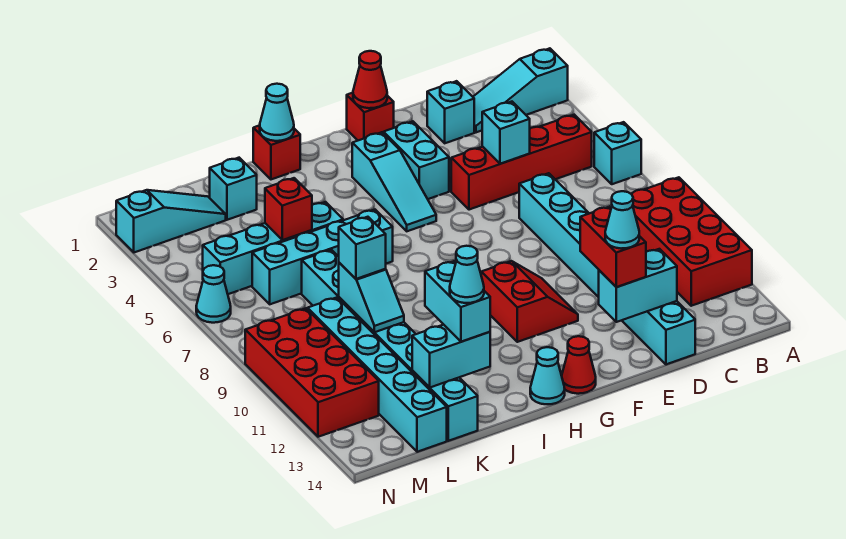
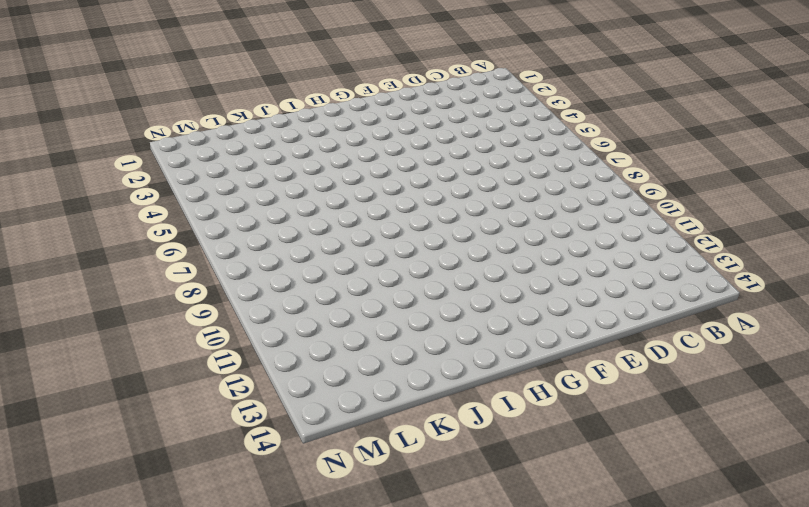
none -> cyan slope A2:C2 level 1 top A
none -> cyan brick A6 level 1
none -> red brick A9:B12 level 1
none -> red brick B5:E5 level 1

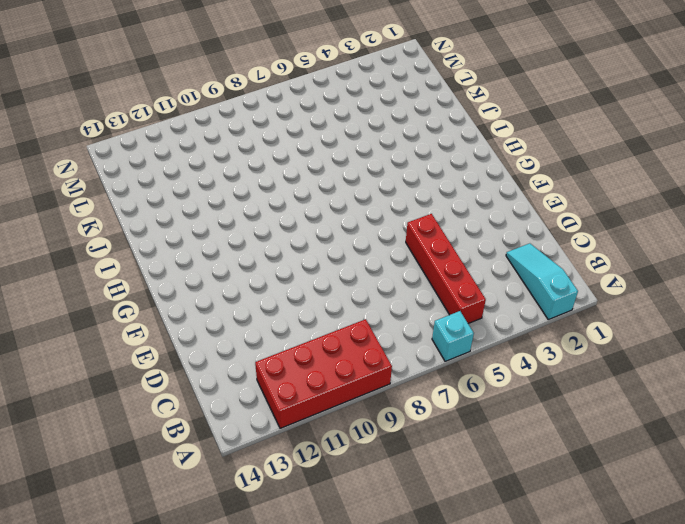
none -> cyan brick D2 level 1
none -> cyan brick D7:D14 level 1
none -> red brick F1 level 1
none -> cyan brick F3:F4 level 1

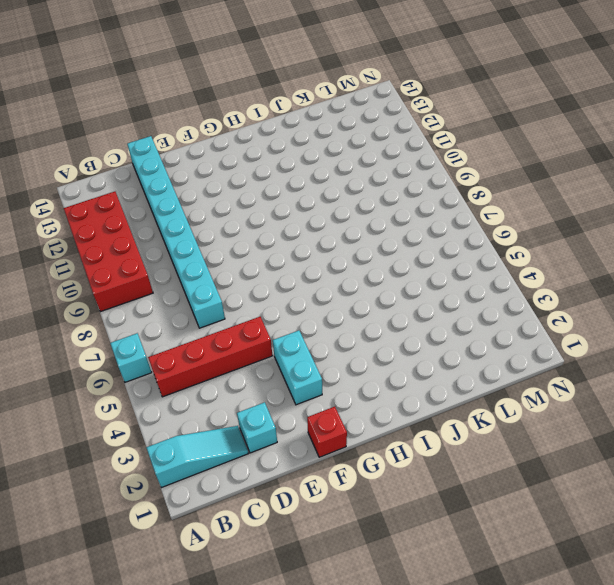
none -> red slope F10:G11 level 1 top G
none -> cyan slope G3:G5 level 1 top 3
none -> red cone G14 level 1
none -> cyan cone H14 level 1

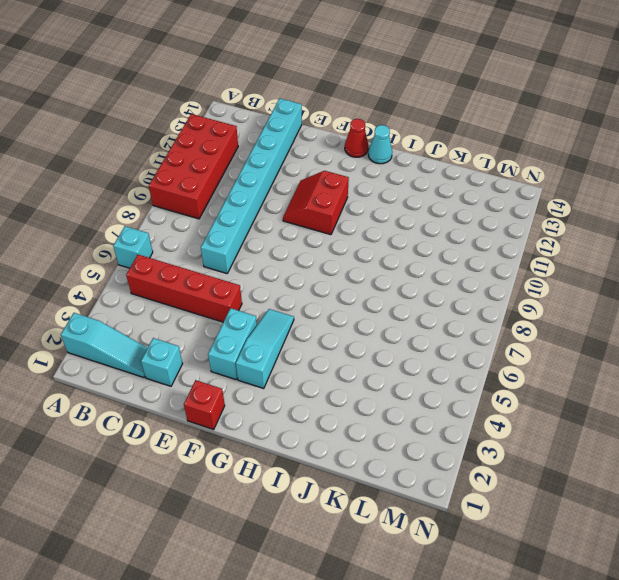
none -> red brick I1 level 1
none -> cyan brick I6:L6 level 1
none -> cyan brick J5:M5 level 1
none -> cyan brick K2 level 1

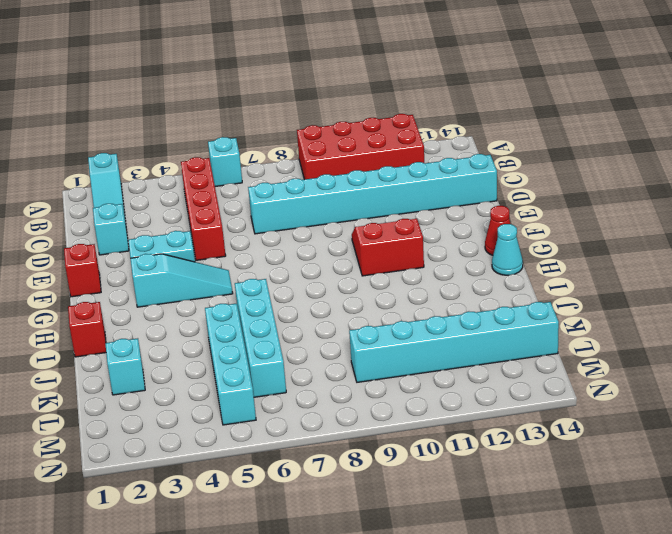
none -> cyan brick K7:K14 level 1
none -> cyan slope L2:N2 level 1 top N
none -> red brick M9:N12 level 1
none -> cyan cone N6 level 1

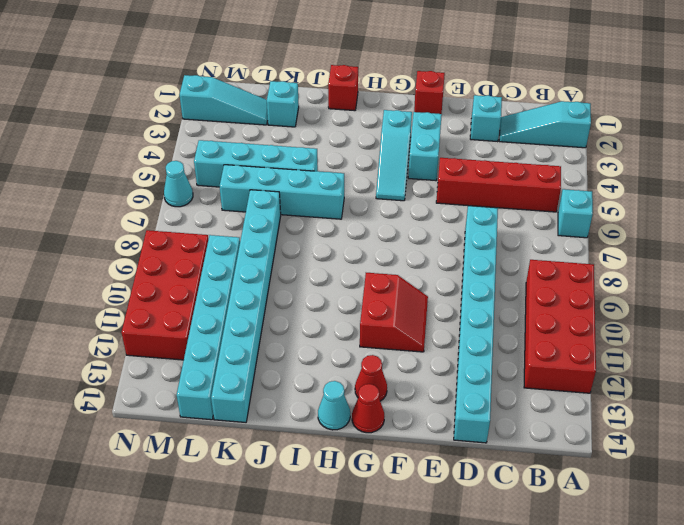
red cone G13 level 1 -> red cone F1 level 2
none -> cyan brick D5 level 2
none -> cyan brick D13:E13 level 2
none -> cyan cone I1 level 2
none -> cyan brick J13:K13 level 2

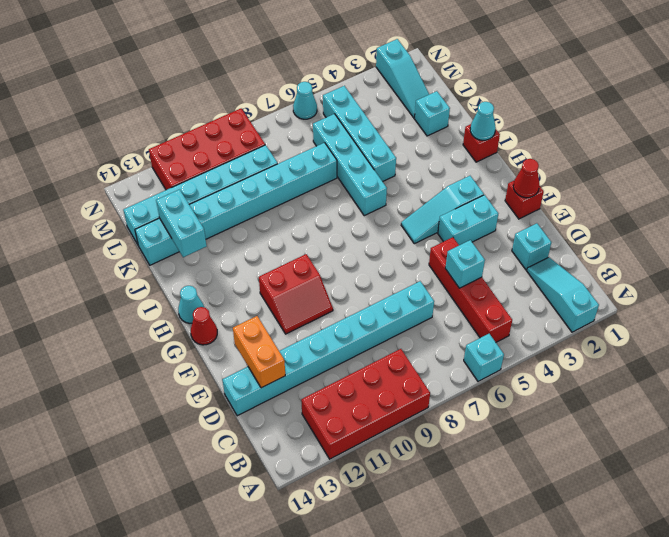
orange brick D13:E13 level 2 -> cyan brick D13:E13 level 2
none -> red brick K5 level 2
none -> cyan slope K9:K10 level 2 top 9
none -> red brick E12:E13 level 3
none -> cyan brick J12:J13 level 3

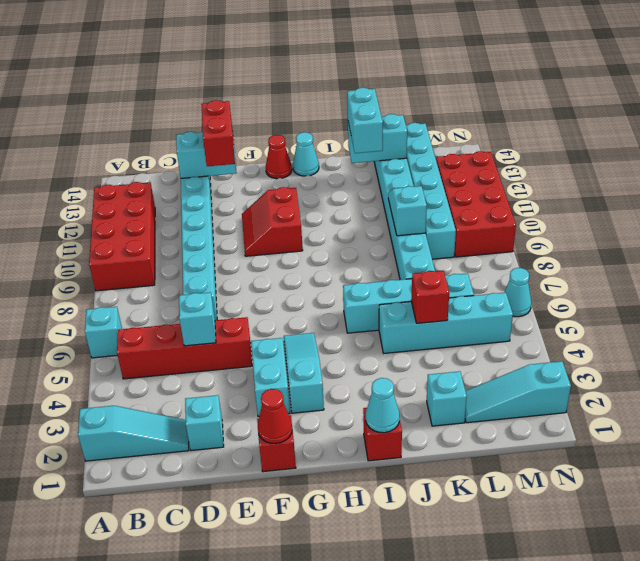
none -> cyan brick K9 level 3
none -> cyan cone E13 level 4
none -> cyan cone J13 level 4

